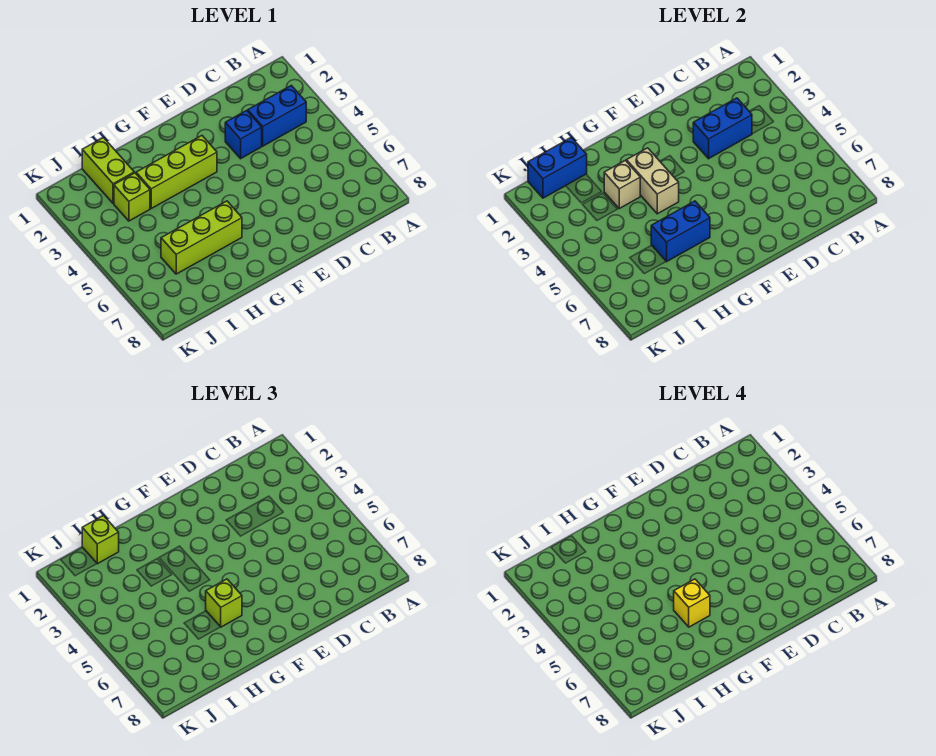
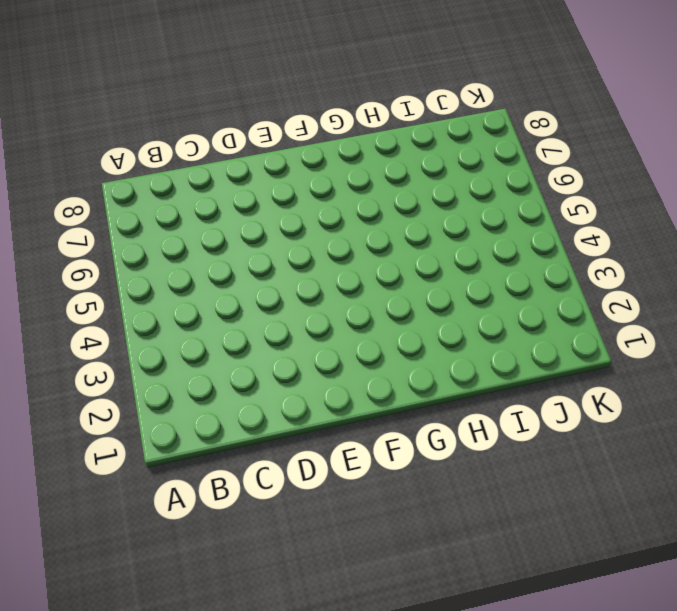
none -> blue brick B3:C3 level 1
none -> blue brick D3 level 1
none -> lime brick F3:H3 level 1

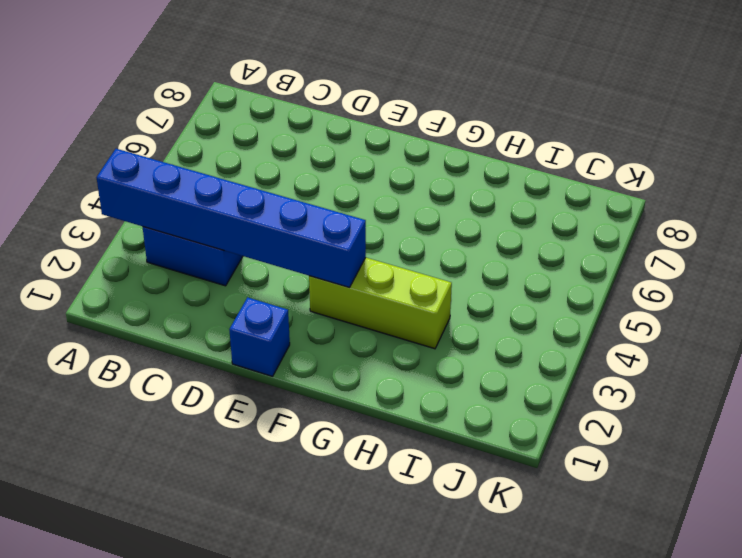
blue brick A3:F3 level 2 -> blue brick C3:D3 level 2
blue brick E1 level 1 -> blue brick D3 level 1
none -> lime brick G6:I6 level 1
none -> lime brick I1:I2 level 1
none -> lime brick I3 level 1

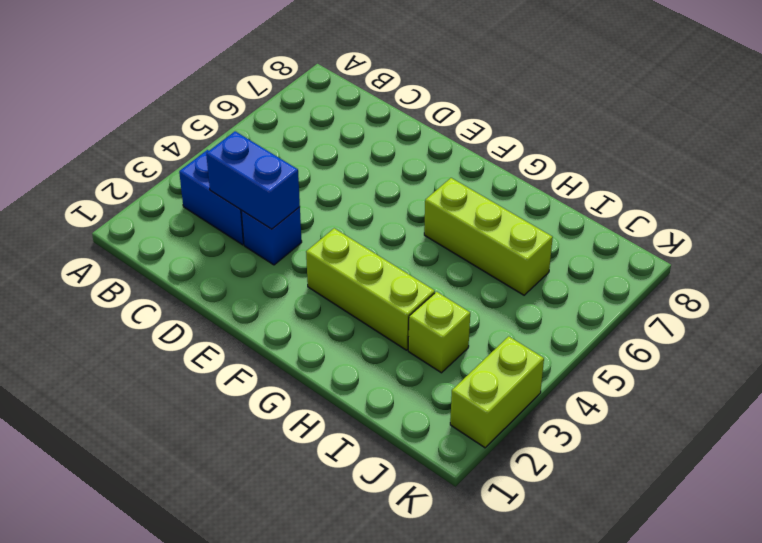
lime brick K2:K3 level 1 -> lime brick I1:I2 level 1
none -> tan brick G3:G4 level 2
none -> blue brick G6:H6 level 2
none -> tan brick H3 level 2

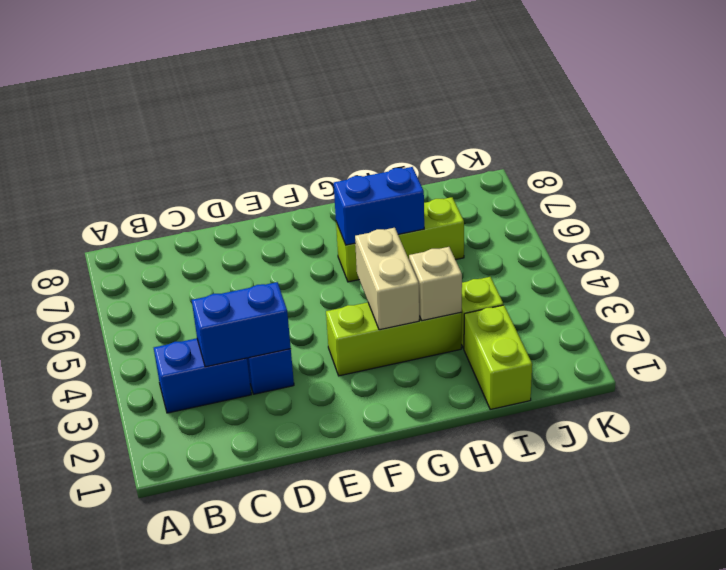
none -> blue brick I1:J1 level 2
none -> lime brick G6 level 3
none -> lime brick I1 level 3

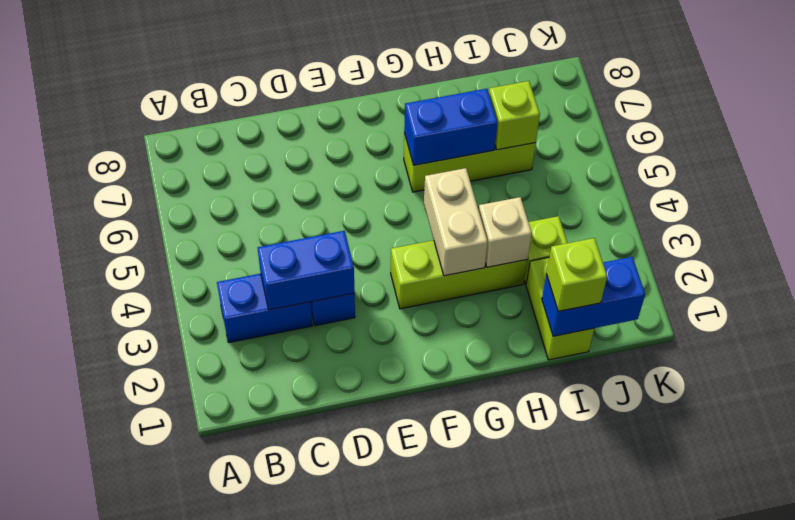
lime brick I6 level 2 -> lime brick G6 level 3
none -> yellow brick G6 level 4

